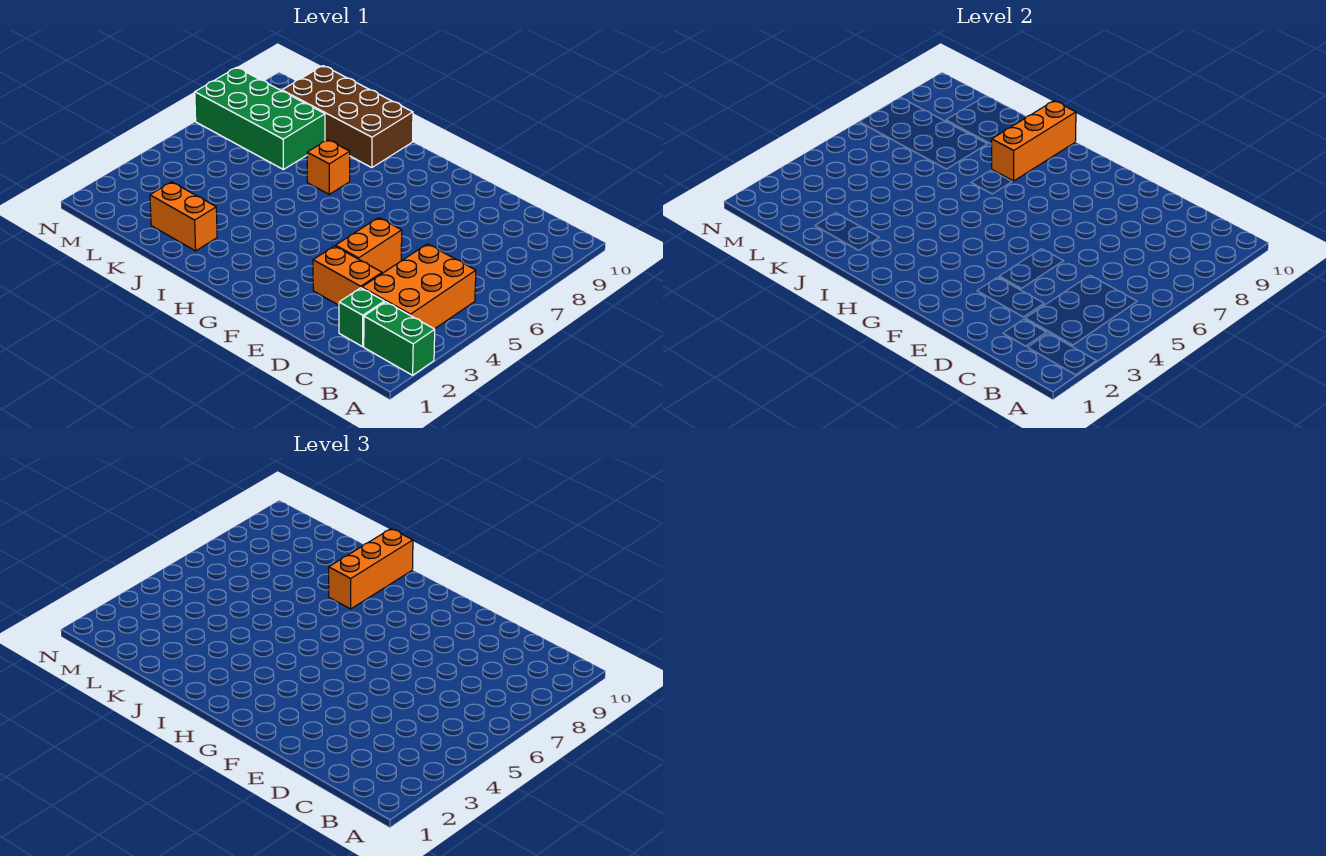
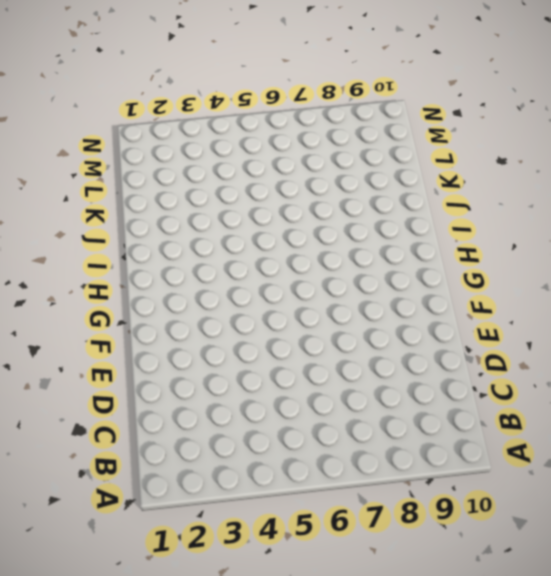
none -> green brick A2:B2 level 1
none -> orange brick B3:C5 level 1

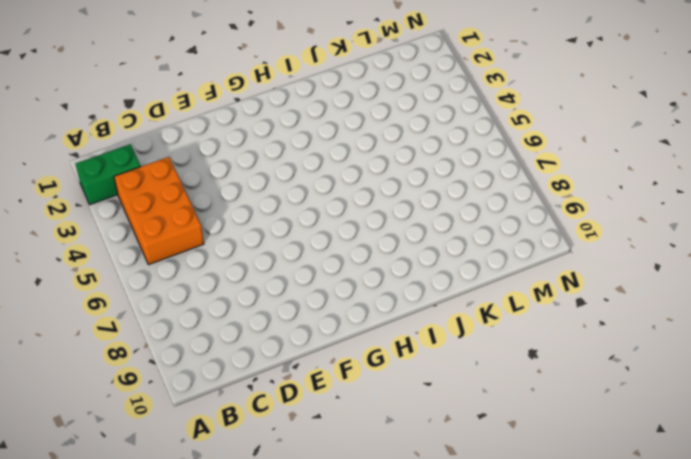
none -> green brick C2 level 1
none -> orange brick D3:E3 level 1

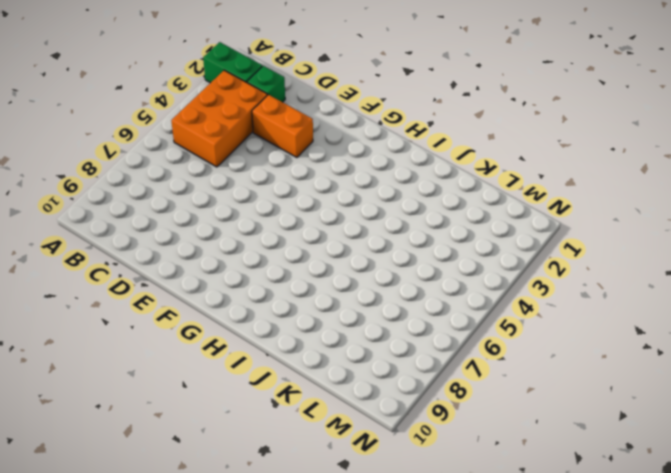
none -> orange brick E4:E5 level 1
none -> orange brick I7 level 1

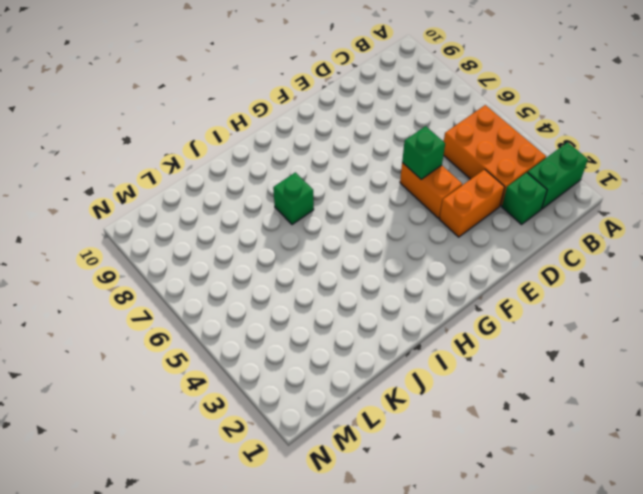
green brick E5 level 2 -> none
green brick I7 level 1 -> orange brick I7 level 1
none -> brown brick I9:L10 level 1
none -> orange brick J2:K2 level 1

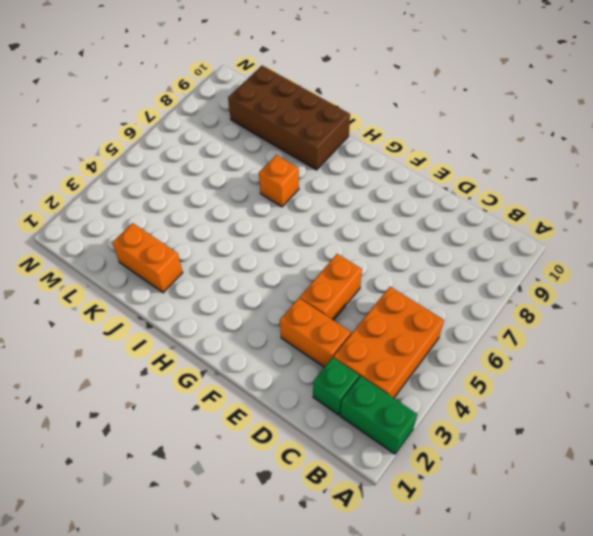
none -> green brick K7:N8 level 1
none -> orange brick I8:I10 level 2

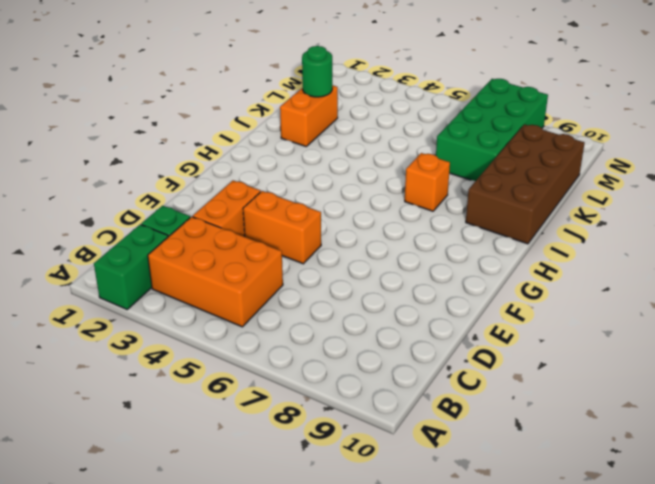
green round brick K2 level 2 -> none
none -> orange brick I8:I10 level 2
none -> orange brick I8:I10 level 3

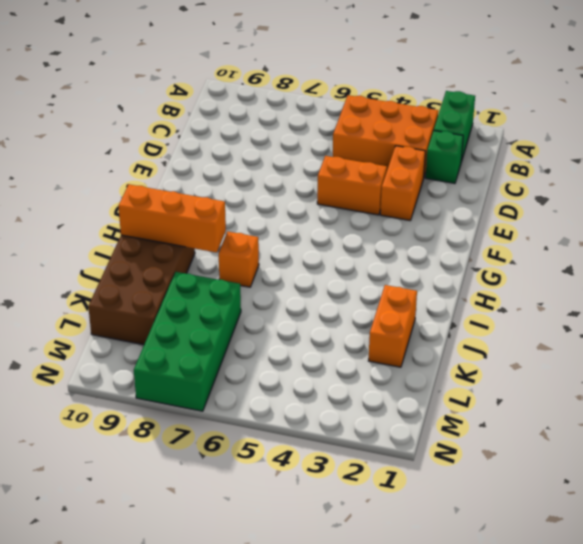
none -> orange brick I8:I10 level 3

